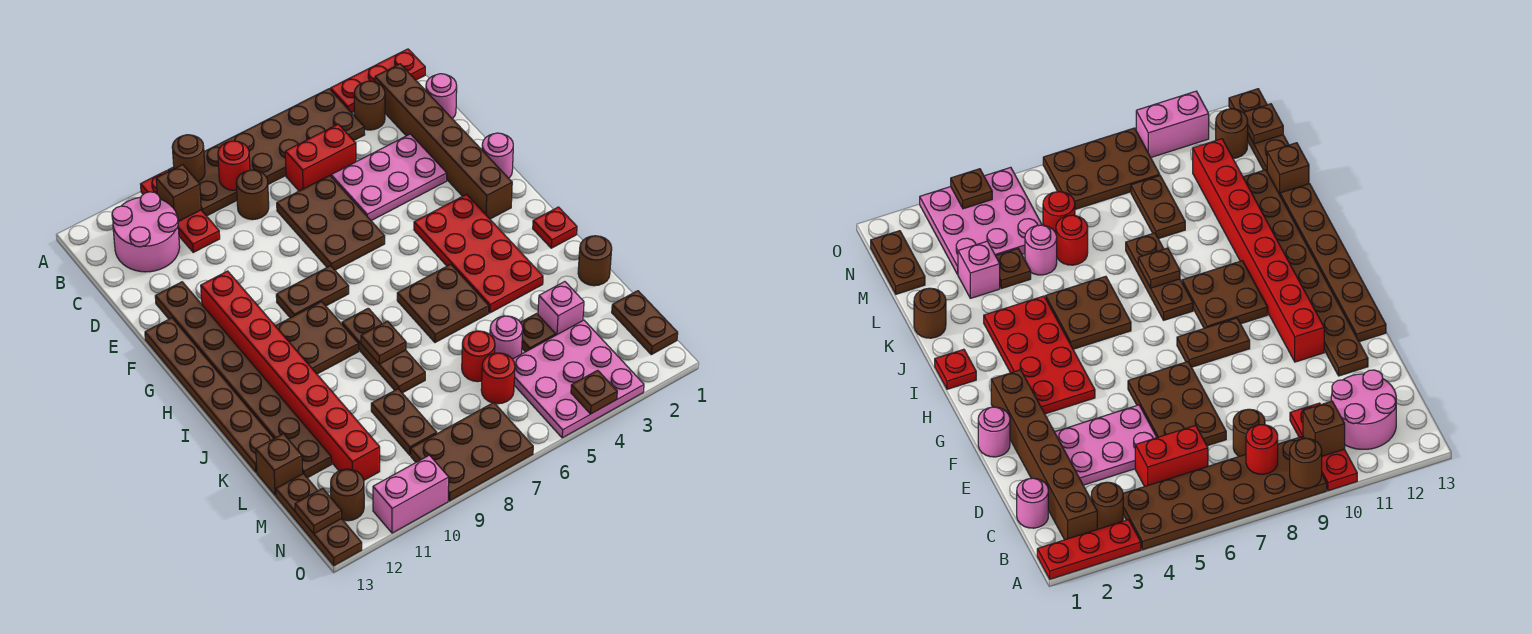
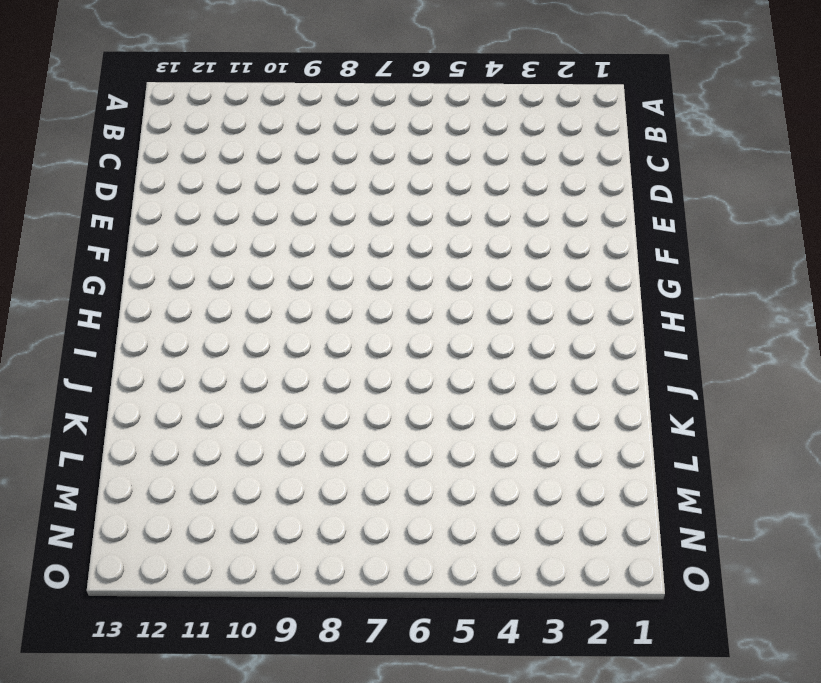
none -> red plate A1:A3 level 1
none -> brown plate A4:B9 level 1
none -> red plate A10:C10 level 1
none -> brown brick B2:G2 level 1

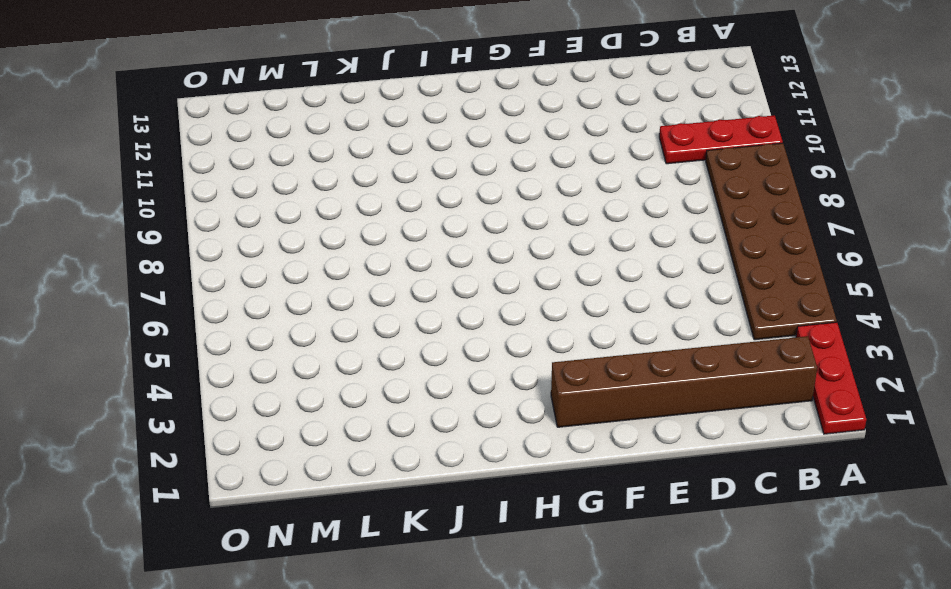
none -> brown round brick B3 level 1
none -> pink round brick B11:C12 level 1
none -> pink round brick C1 level 1
none -> red brick C5:C6 level 1

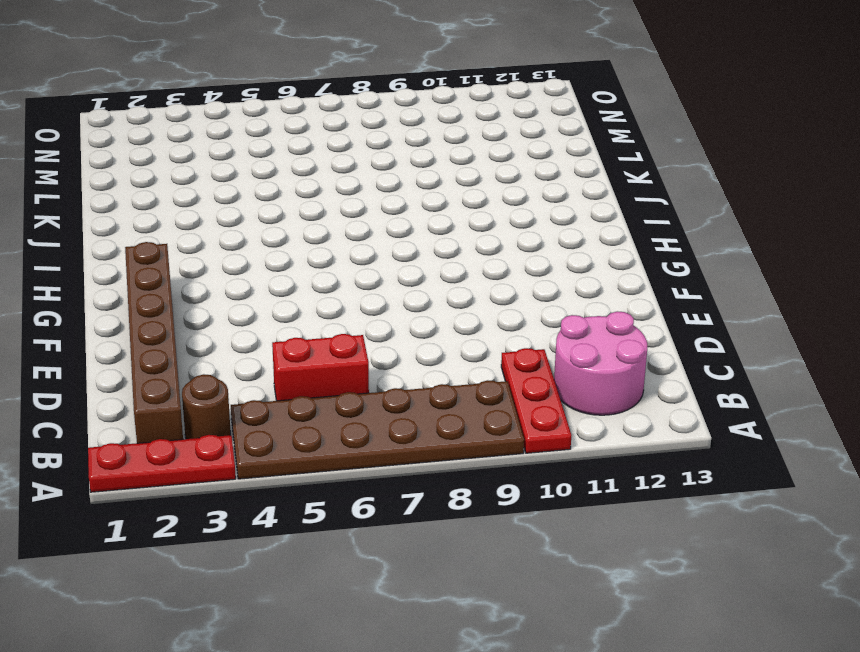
none -> pink round brick C1 level 1
none -> brown round brick C8 level 1
none -> pink plate D3:E5 level 1
none -> brown plate D6:F7 level 1

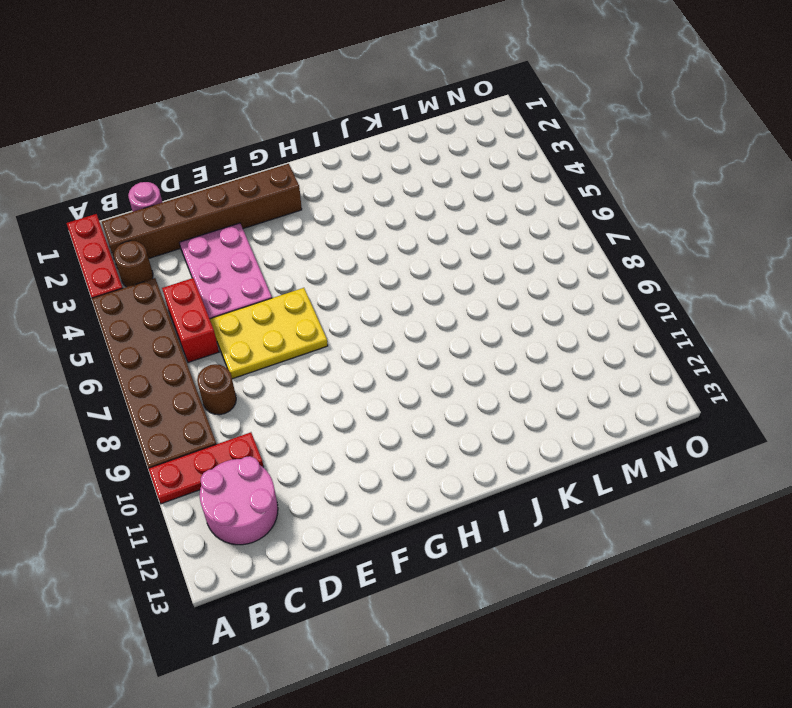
yellow plate D6:F7 level 1 -> brown plate D6:F7 level 1
none -> brown plate E12:L12 level 1
none -> pink round brick F1 level 1
none -> red brick F11:M11 level 1
none -> brown plate F13:K13 level 1

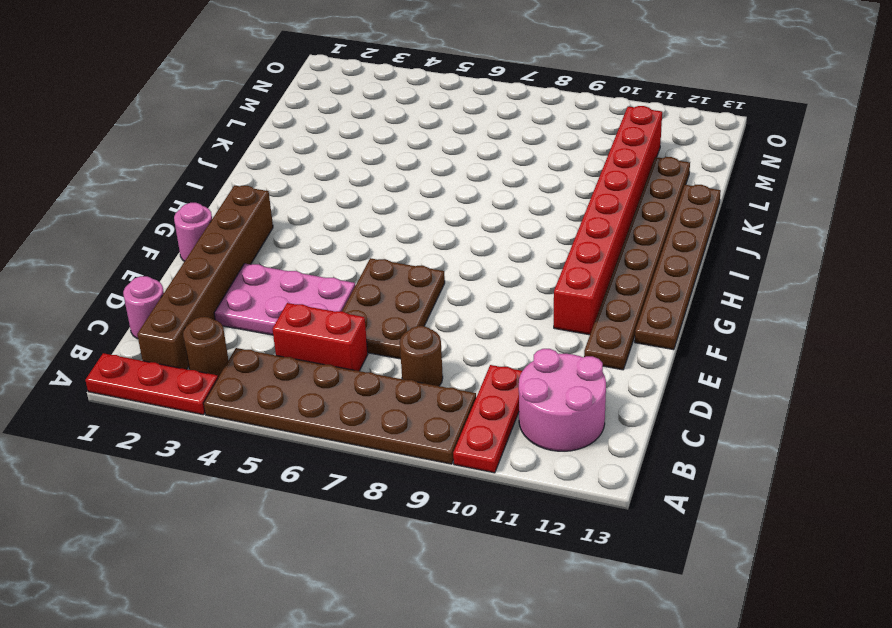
none -> red plate G3:J4 level 1
none -> brown plate G8:G9 level 1
none -> brown plate H9:I10 level 1
none -> red plate I1 level 1

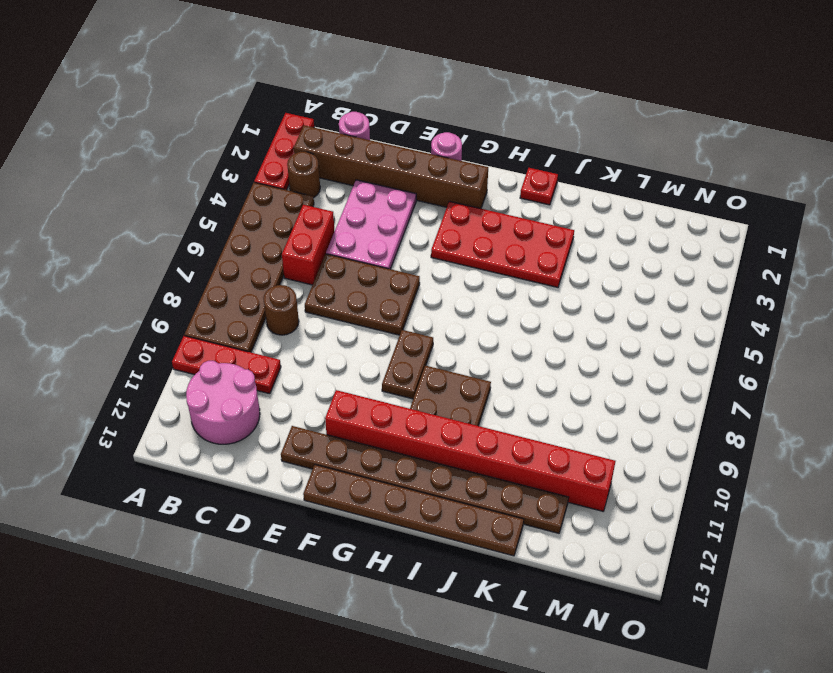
none -> brown plate I5:J6 level 1
none -> brown plate I8:K8 level 1
none -> brown round brick K1 level 1
none -> pink brick L3 level 1

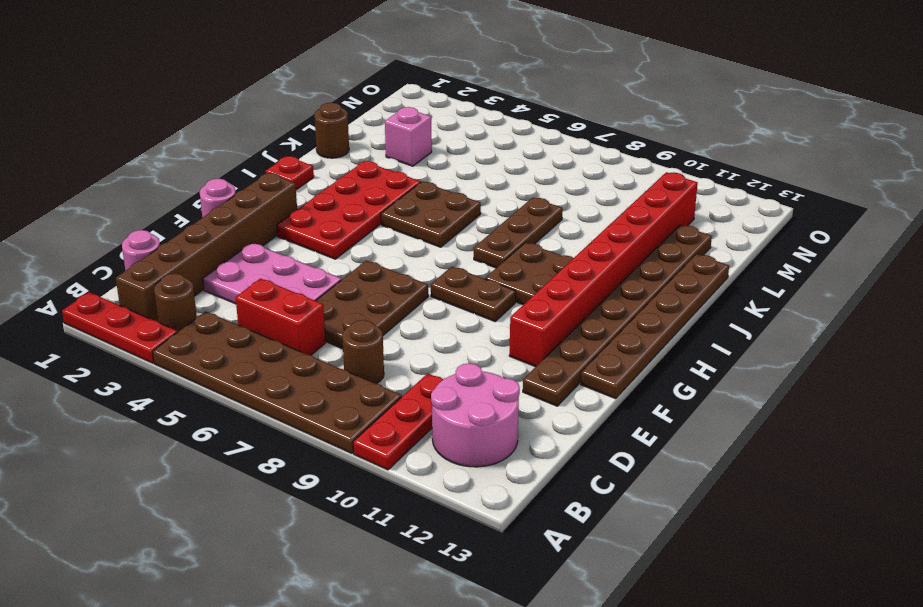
none -> brown plate L4 level 1
none -> pink round brick L5 level 1
none -> red round brick L6 level 1
none -> brown plate L9:M9 level 1

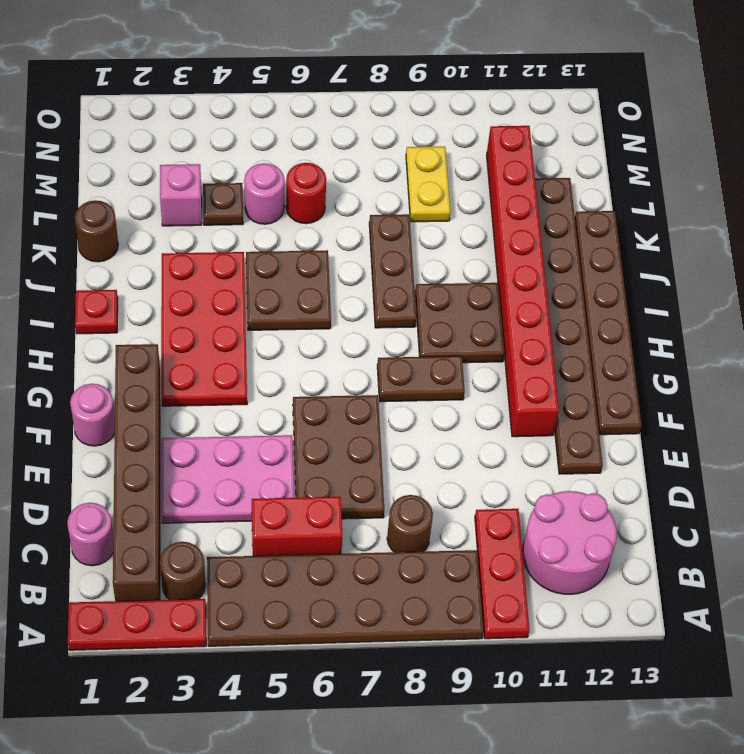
yellow plate L9:M9 level 1 -> brown plate L9:M9 level 1
none -> brown brick L13 level 1
none -> brown plate M1:N1 level 1
none -> pink plate M3:O5 level 1
none -> red round brick M6 level 1

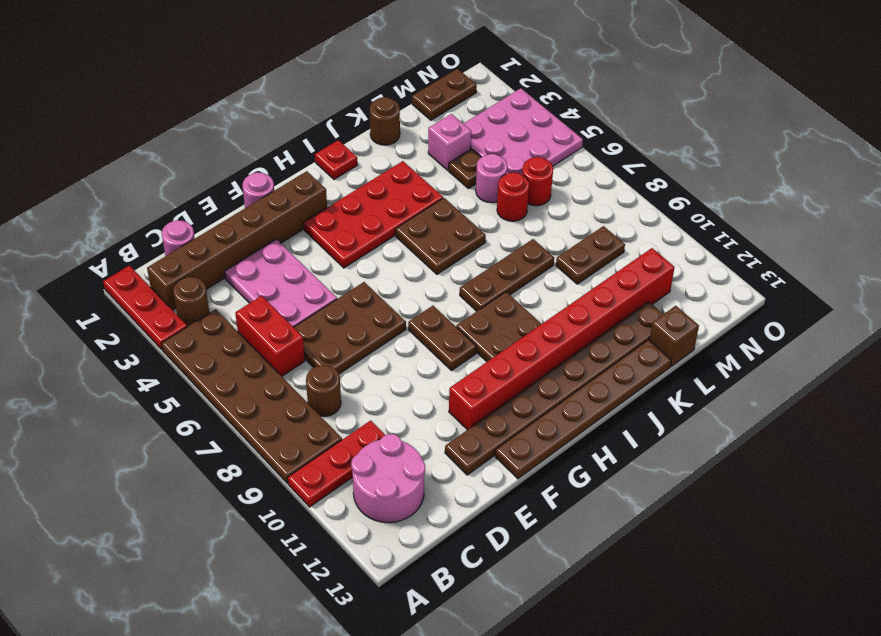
none -> brown plate M13:O13 level 1
none -> brown plate N7:O9 level 1
none -> brown round brick N12 level 1
none -> pink brick O10:O11 level 1

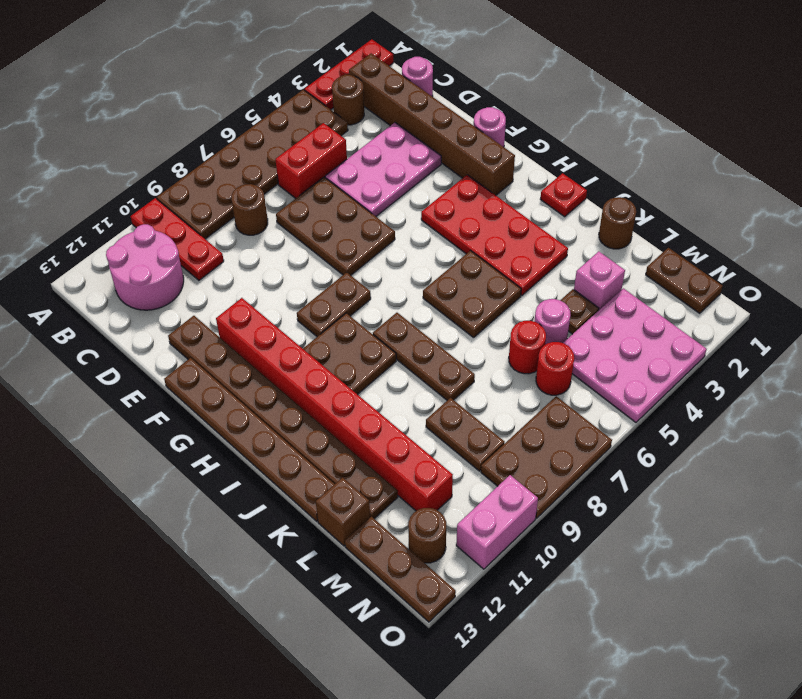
none -> brown round brick A9 level 2
none -> red round brick B8 level 2
none -> brown brick B10 level 2
none -> brown plate J8 level 2

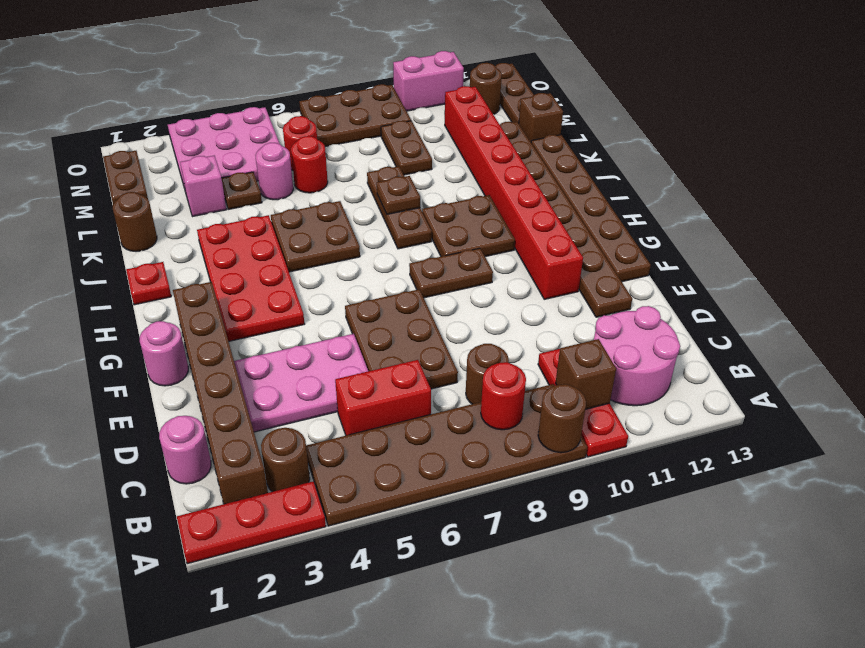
none -> brown plate N13 level 2
none -> brown plate O4 level 2

